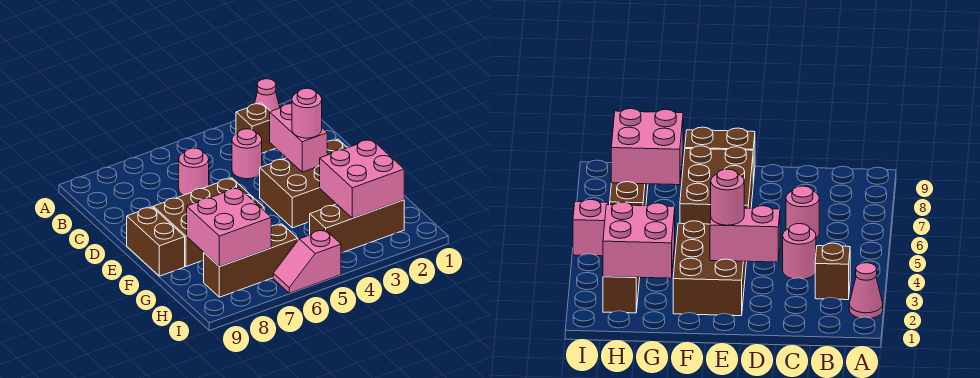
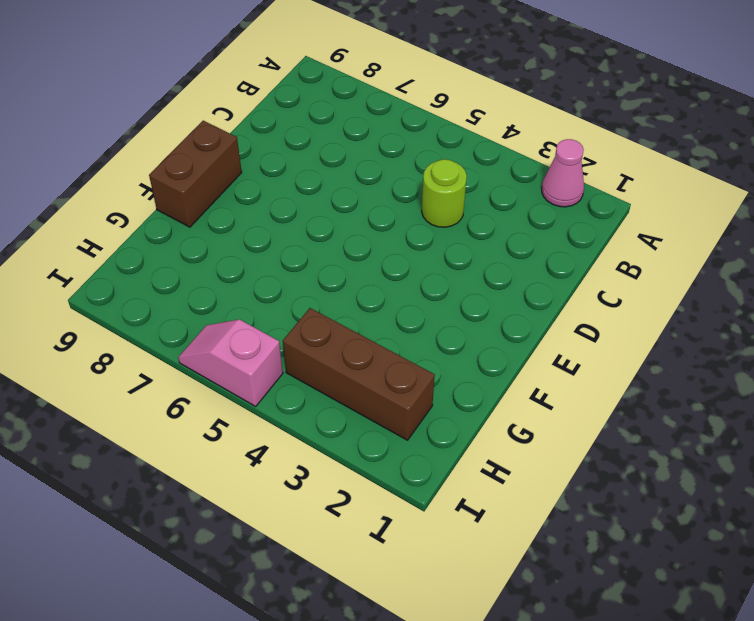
lime round brick C4 level 1 -> pink round brick C4 level 1
none -> brown brick B3 level 1
none -> pink round brick C6 level 1
none -> brown brick E2:F4 level 1

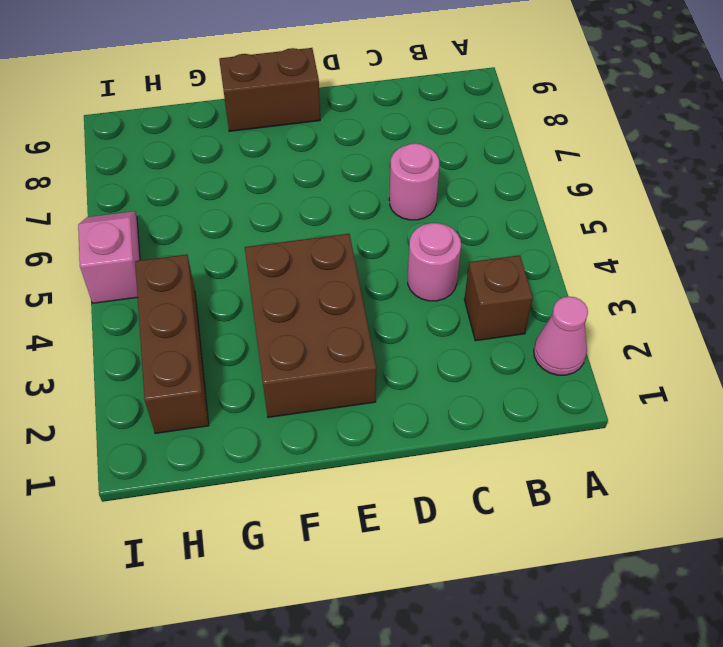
none -> brown brick E6:F8 level 1
none -> brown brick H6:H8 level 1
none -> pink brick D3:E3 level 2

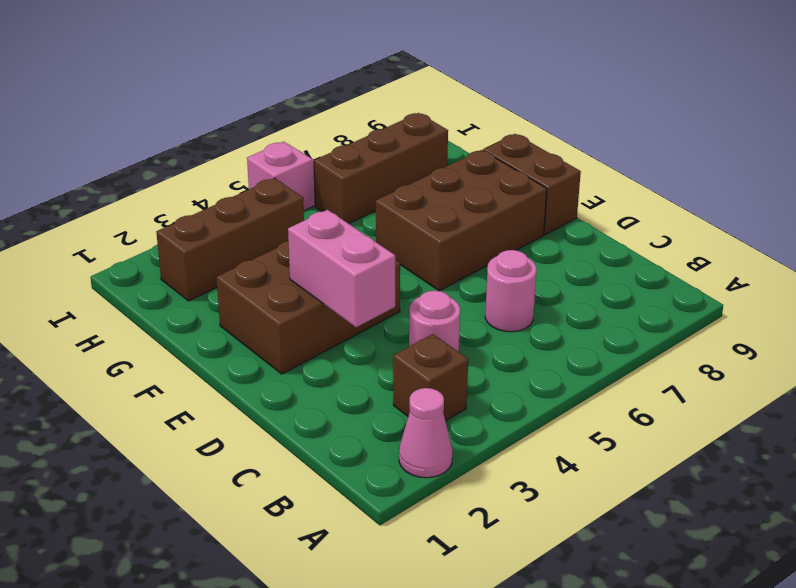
none -> pink brick G2:H3 level 2
none -> pink brick G7:H8 level 2
none -> pink round brick E3 level 3

